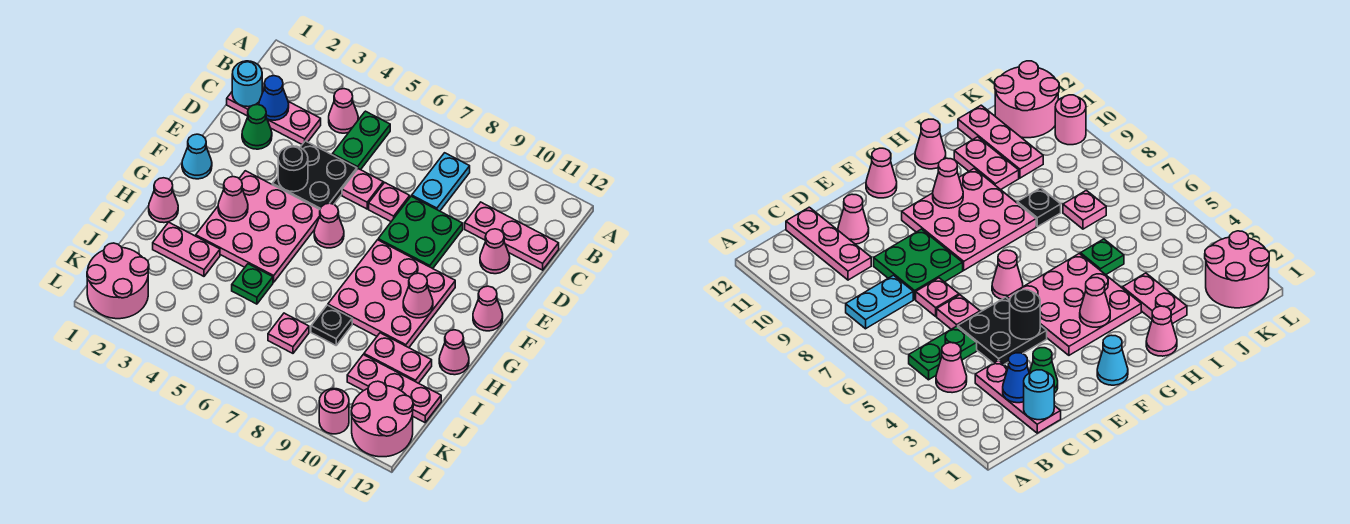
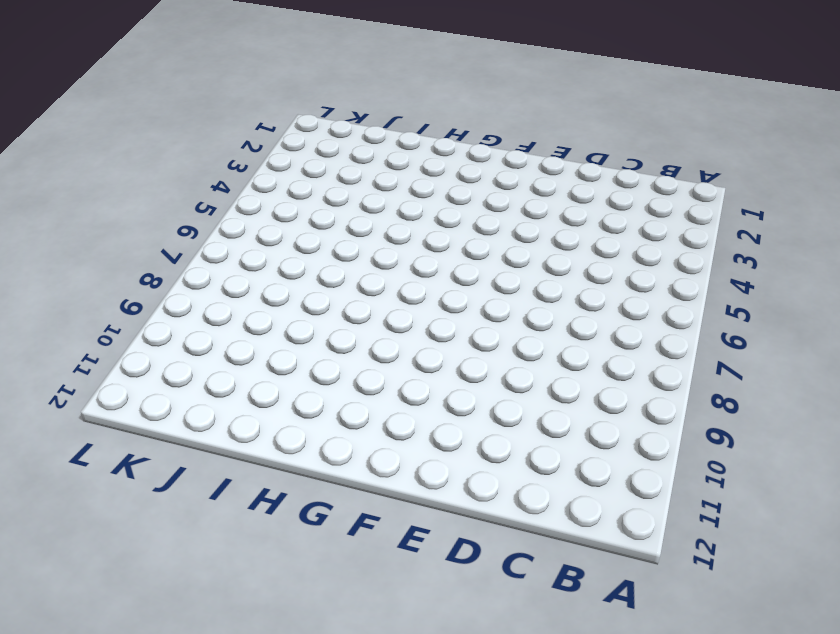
none -> pink cone B4 level 1
none -> green plate B5:C5 level 1
none -> cyan plate B8:C8 level 1
none -> pink plate C1:C3 level 1

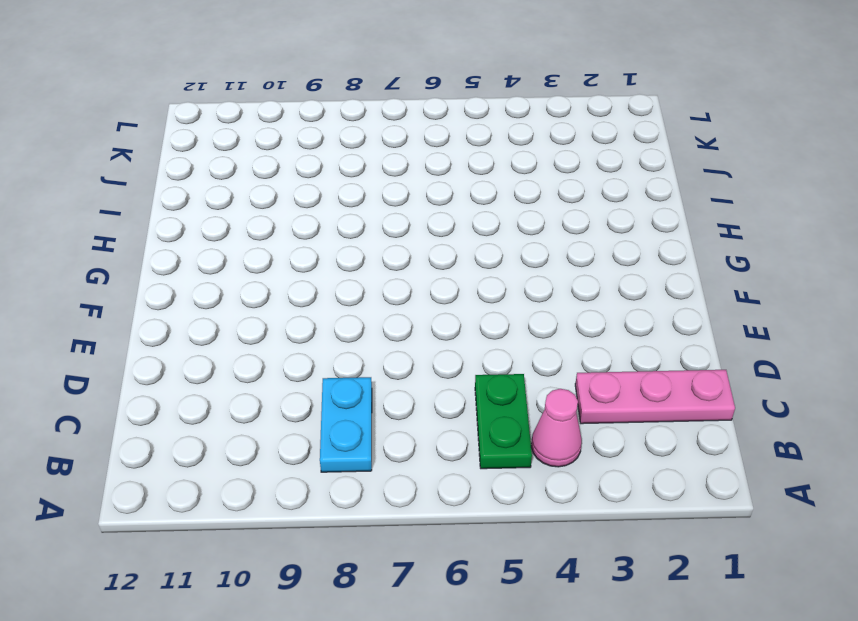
none -> pink plate C10:C12 level 1
none -> green cone D2 level 1
none -> black plate D4:E5 level 1
none -> pink plate D6 level 1

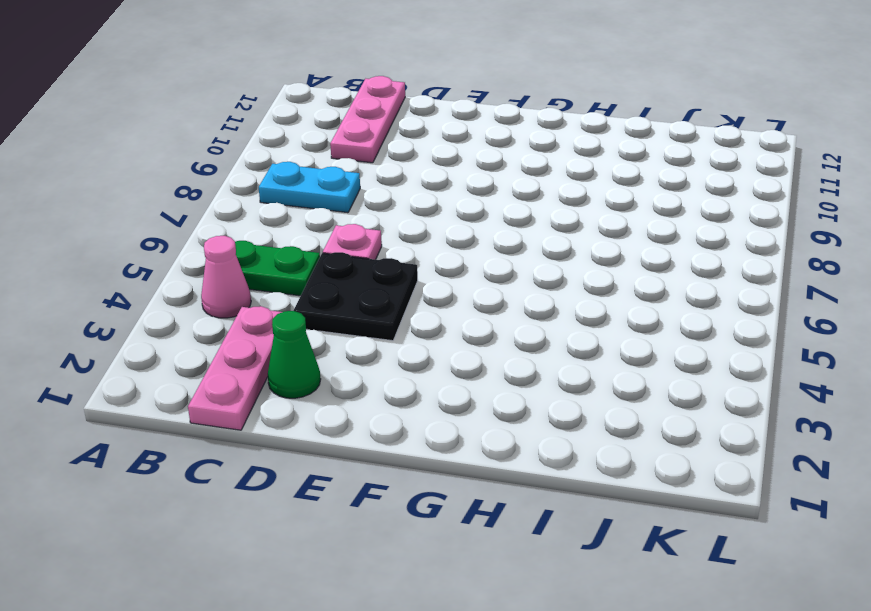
none -> pink plate D7 level 1
none -> green plate D8:E9 level 1
none -> pink cone D11 level 1
none -> cyan cone F1 level 1

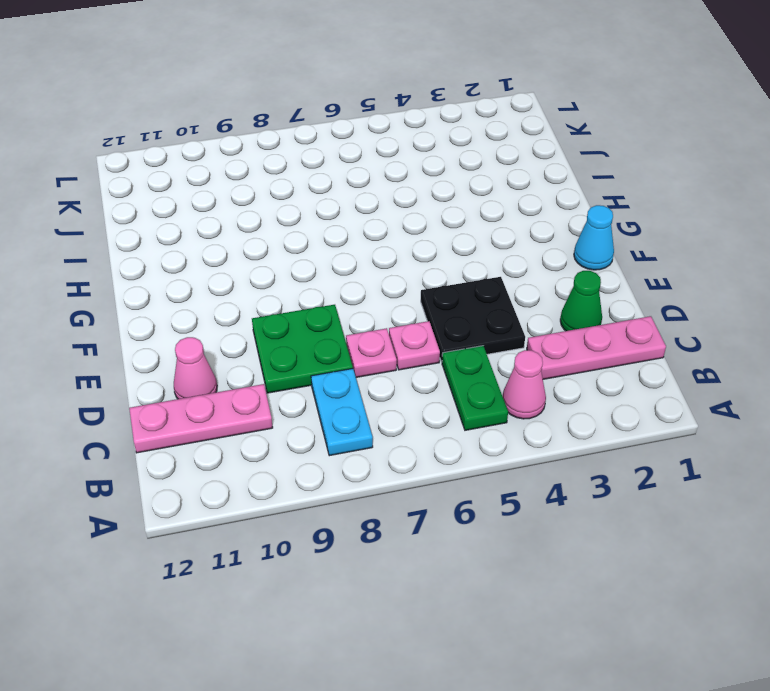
none -> pink plate F3:H5 level 1
none -> pink cone F6 level 1
none -> pink plate F8:H10 level 1
none -> pink cone F12 level 1

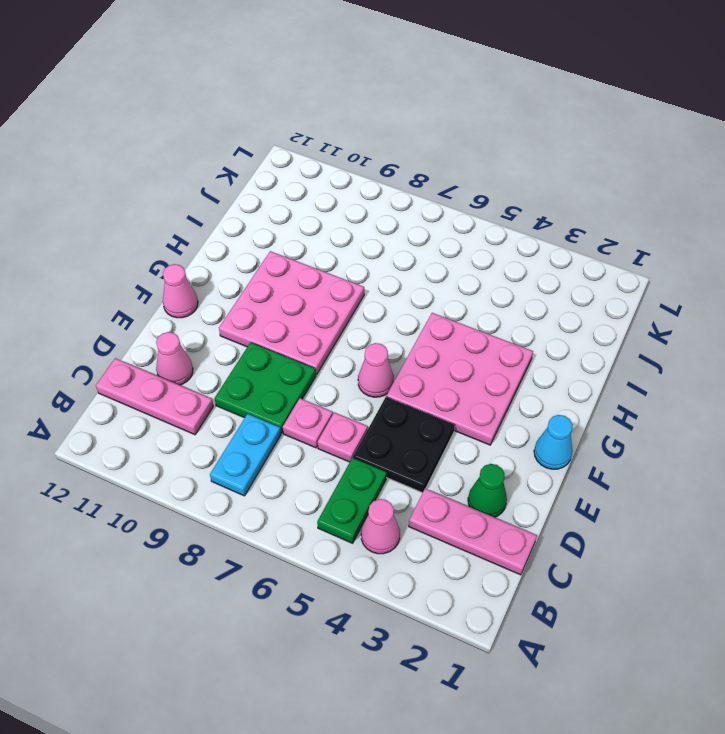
none -> pink cone H1 level 1
none -> pink cone H12 level 1
none -> pink plate I2:I3 level 1
none -> green plate I5 level 1

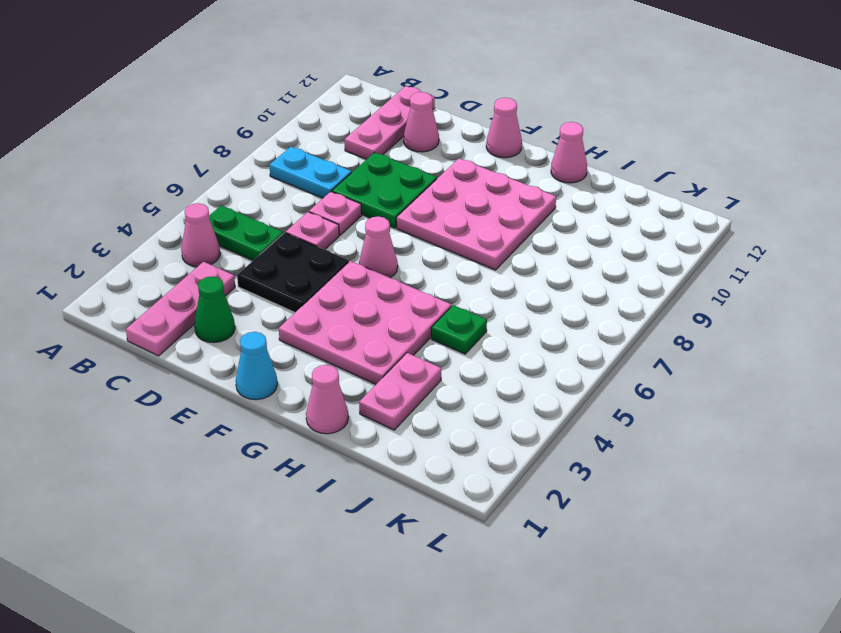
none -> black plate I8 level 1
none -> pink plate I10:I11 level 1
none -> pink plate J7 level 1
none -> pink plate J10:J12 level 1

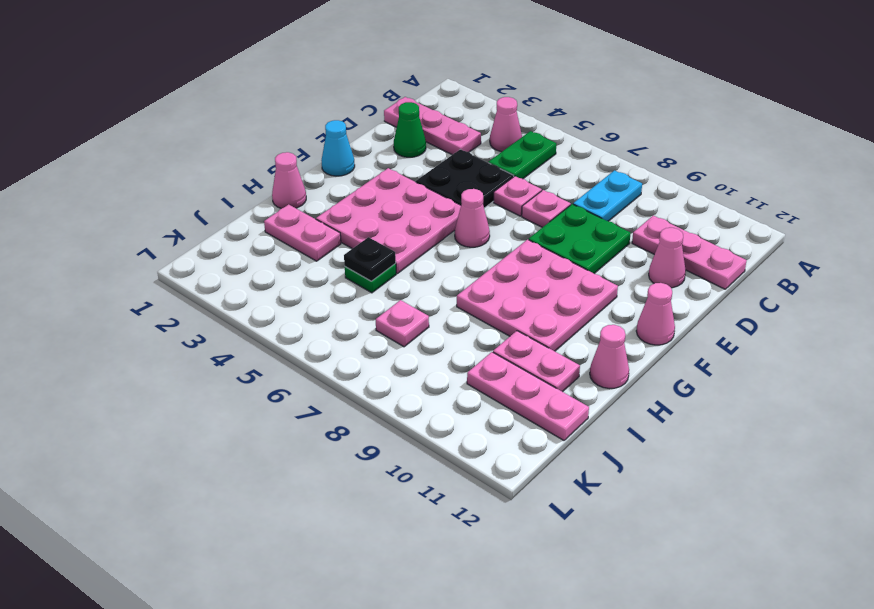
black plate I5 level 2 -> black plate I8 level 1
none -> pink round brick K1:L2 level 1
none -> pink round brick K11:L12 level 1
none -> pink round brick L10 level 1
none -> cyan round brick C1 level 2

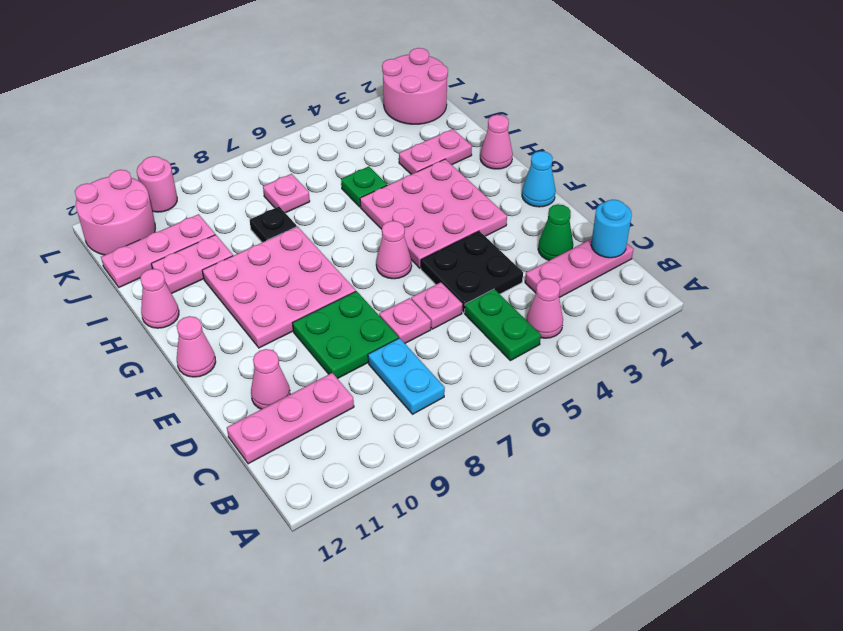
none -> blue cone C2 level 2
none -> black round brick E4 level 2
none -> pink cone G3 level 2
none -> pink cone G10 level 2

